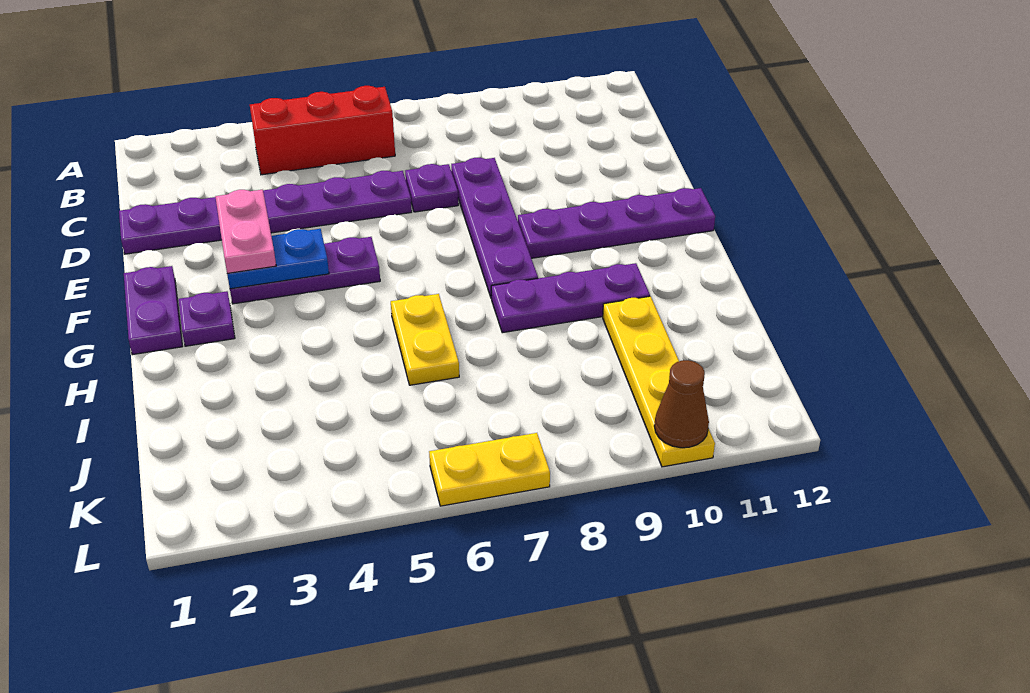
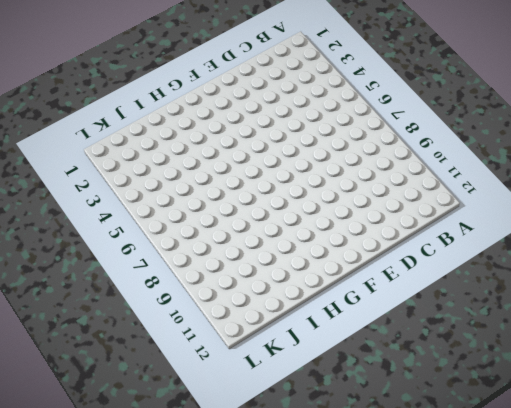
none -> red brick B4:B6 level 1
none -> purple plate D1:D6 level 1
none -> purple plate D7 level 1

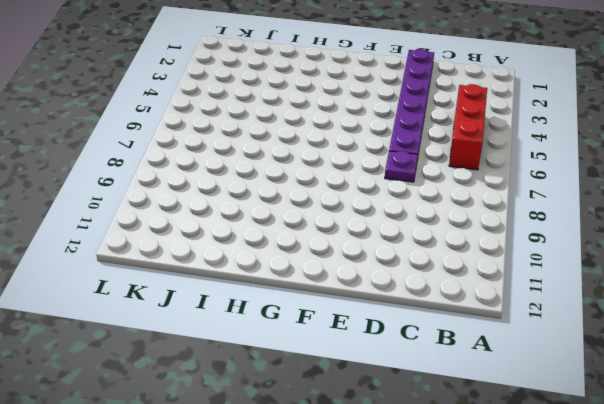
none -> purple plate D8:G8 level 1
none -> purple plate F1:G1 level 1
none -> purple plate F3:F5 level 1

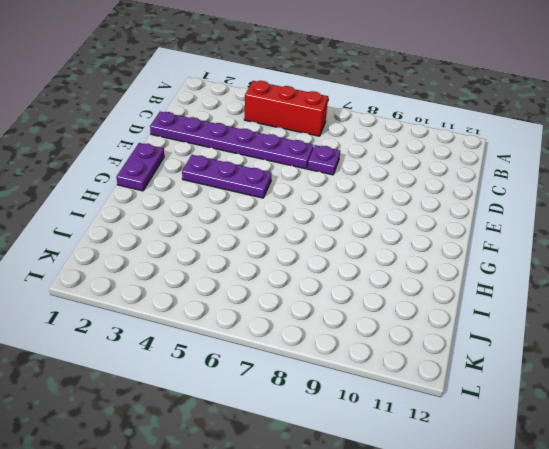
none -> purple plate D8:G8 level 1
none -> purple plate F9:F12 level 1
none -> purple plate G2 level 1

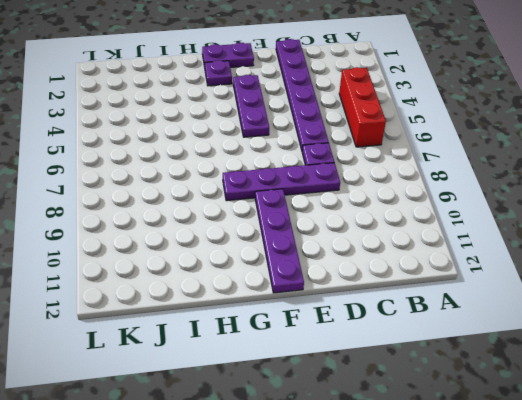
none -> yellow plate H6:I6 level 1
none -> purple plate H8:H10 level 1
none -> yellow plate I10:L10 level 1

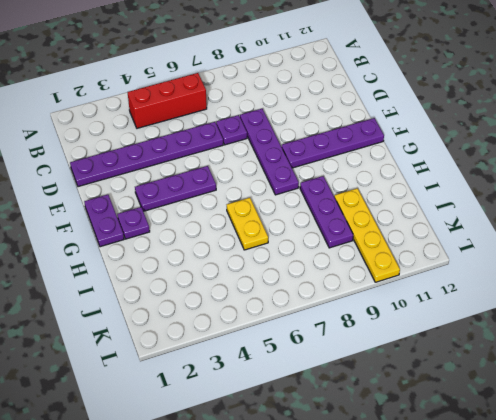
purple plate H9:J9 level 1 -> purple plate H8:H10 level 1
none -> yellow plate L6:L7 level 1
none -> blue plate F3:F4 level 2
none -> brown cone L10 level 2

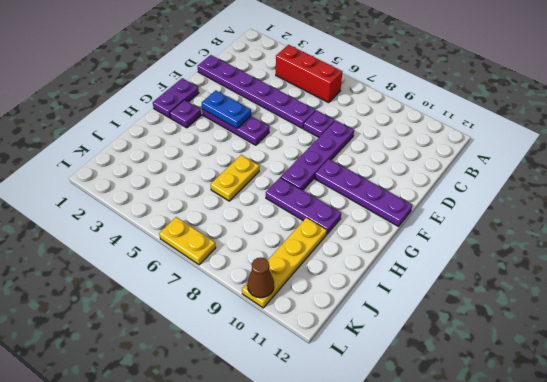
none -> pink plate E3:F3 level 3

